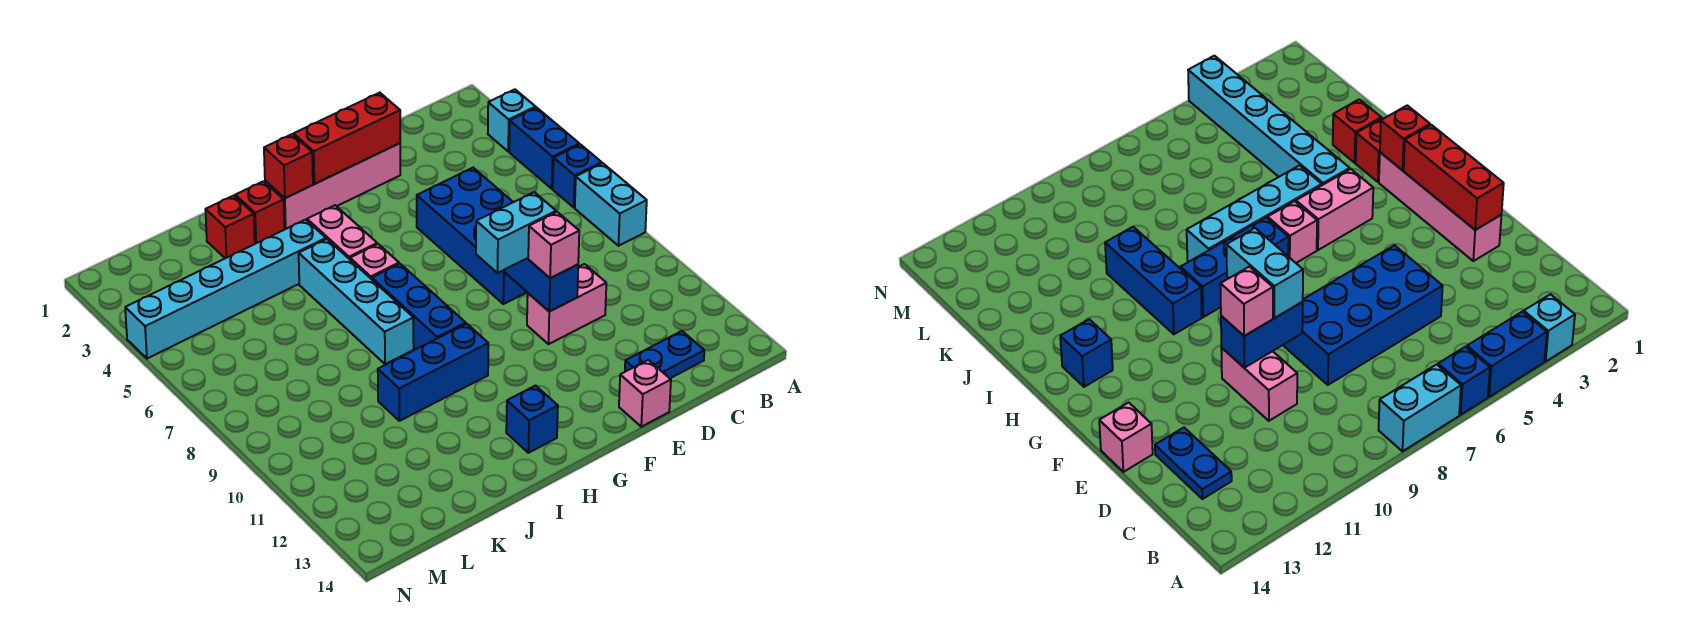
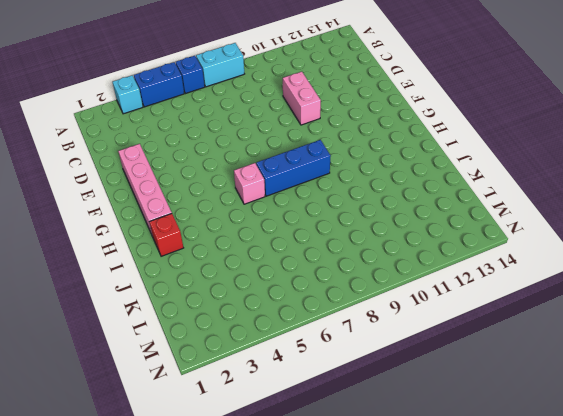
none -> blue plate C13:D13 level 1
none -> blue brick D5:E8 level 1
none -> pink brick E14 level 1

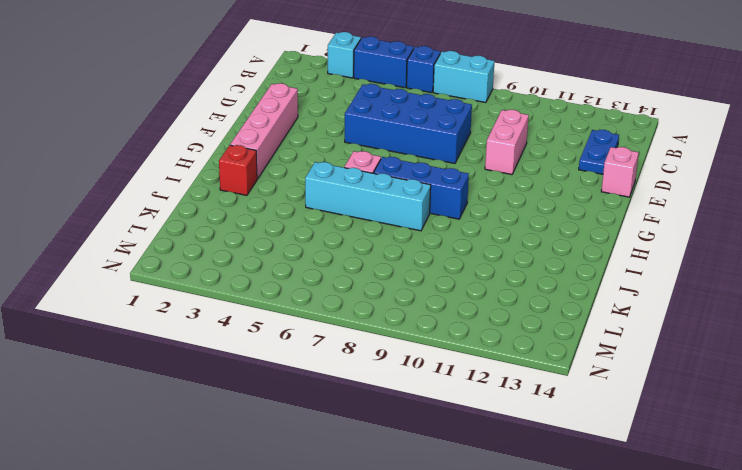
none -> pink brick H4:H5 level 1
none -> blue brick H10:J10 level 1
none -> blue brick H13 level 1

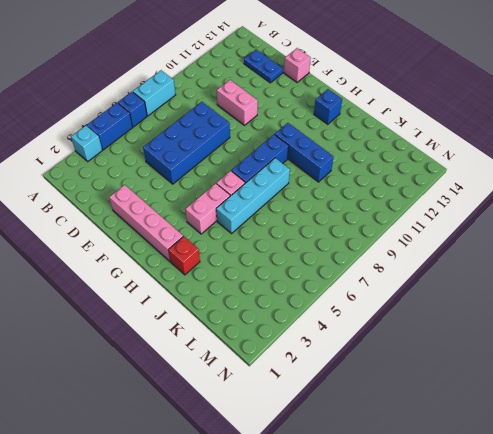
none -> cyan brick I4:N4 level 1
none -> red brick J2 level 1
none -> red brick E2:G2 level 2

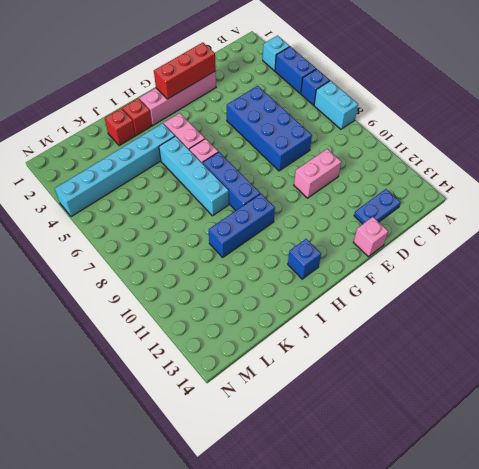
none -> blue brick E9:E10 level 2
none -> red brick H2 level 2
none -> cyan brick E9:F9 level 3

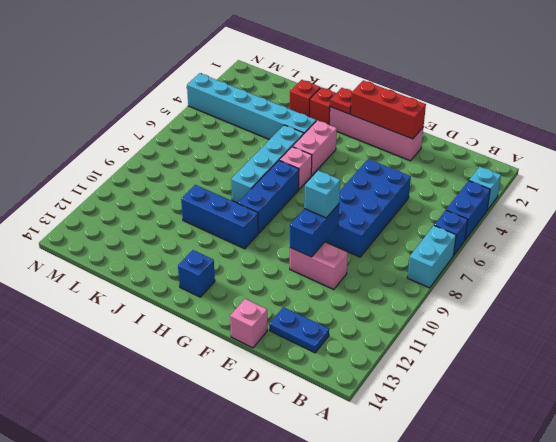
cyan brick E9 level 3 -> cyan brick E9:F9 level 3
red plate H2 level 2 -> red brick H2 level 2
none -> pink brick E10 level 3

